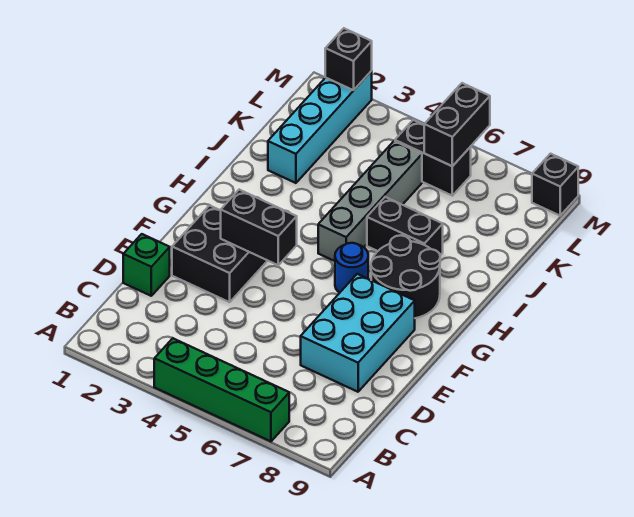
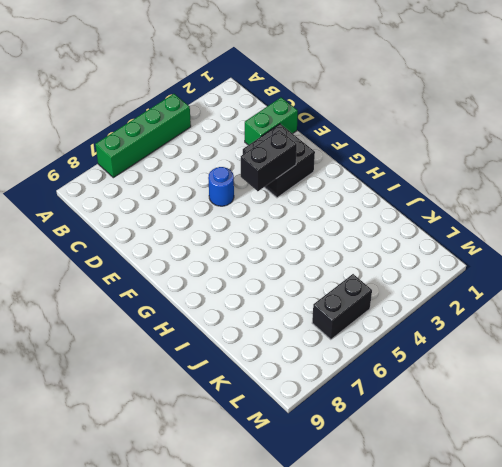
green brick D1:D2 level 1 -> green brick D1 level 1
blue round brick E5 level 1 -> blue round brick G6 level 1
none -> cyan brick D7:F8 level 1
none -> black round brick G7:H8 level 1
none -> grey brick H5:K5 level 1

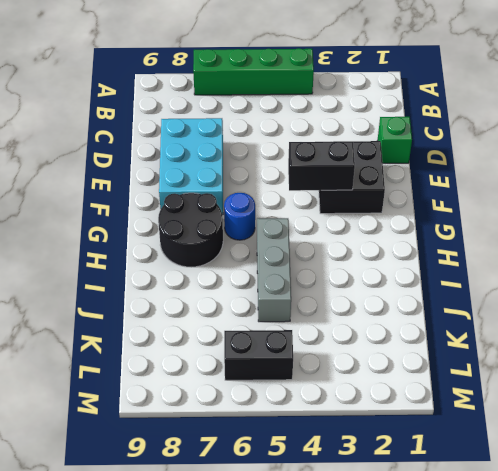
grey brick H5:J5 level 1 -> grey brick H5:K5 level 1
none -> black brick I6:I7 level 1
none -> cyan brick J2:M2 level 1
none -> black brick M9 level 1

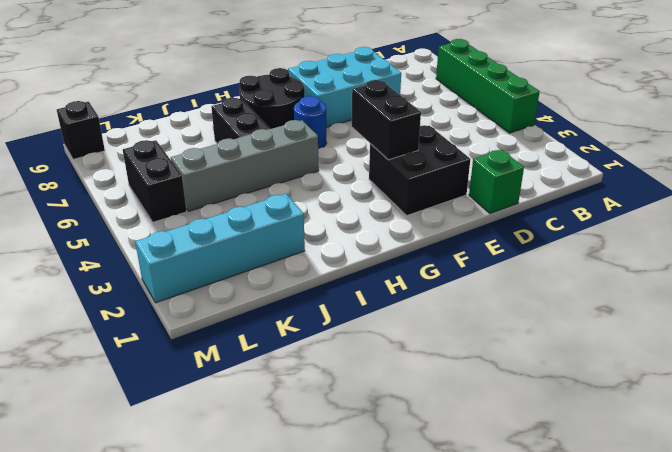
none -> black brick L6:M6 level 2
none -> black brick M2 level 2

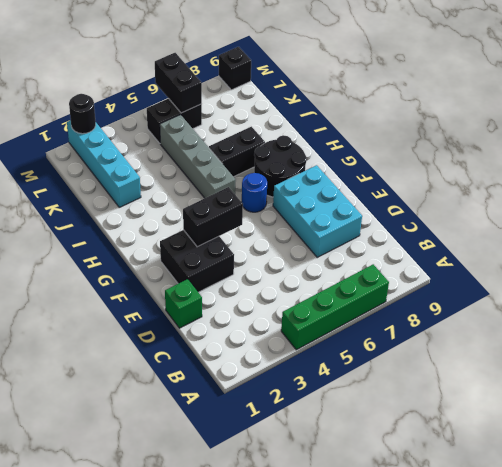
black round brick M2 level 2 -> black brick M2 level 2

